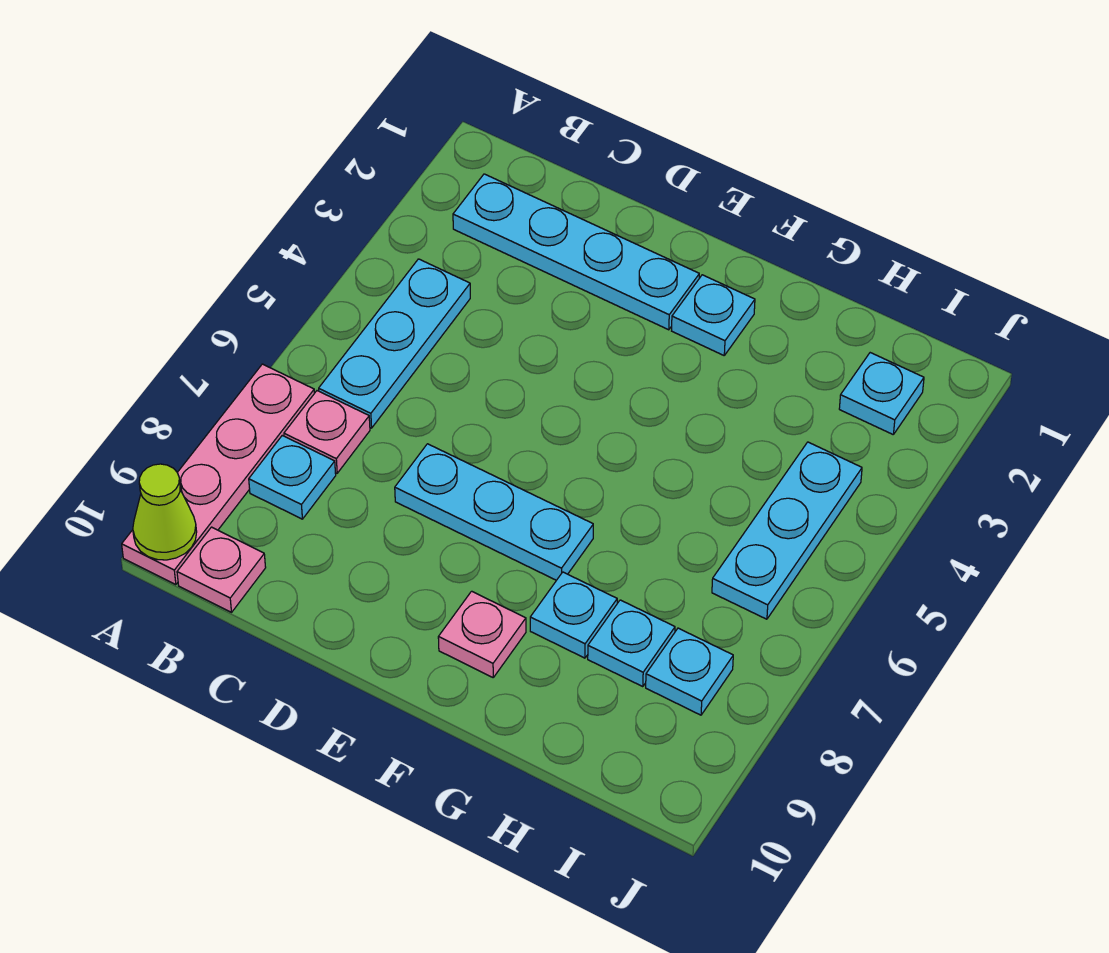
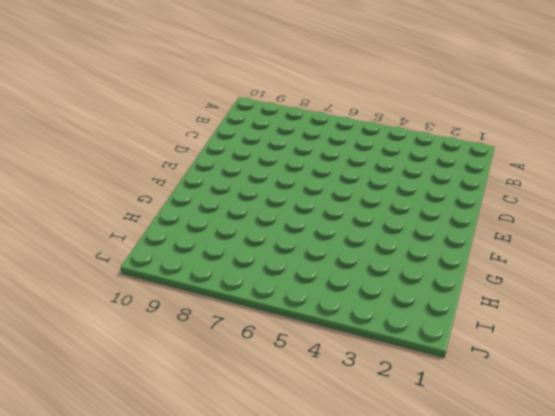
none -> pink plate A7:A10 level 1
none -> cyan plate B2:E2 level 1
none -> cyan plate B4:B6 level 1

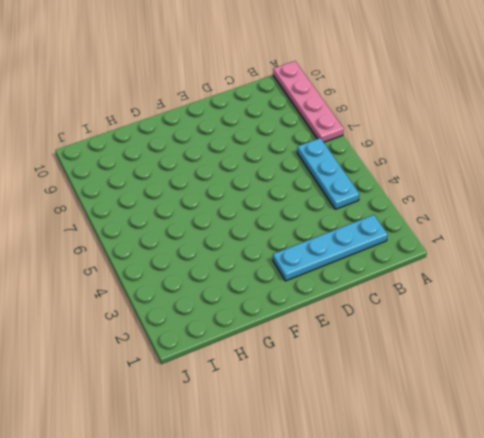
none -> pink plate B7 level 1
none -> cyan plate B8 level 1
none -> pink plate B10 level 1

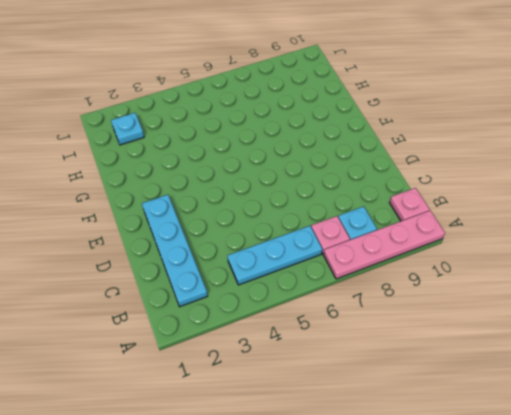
none -> cyan plate D7:F7 level 1
none -> cyan plate F2 level 1
none -> pink plate F9 level 1

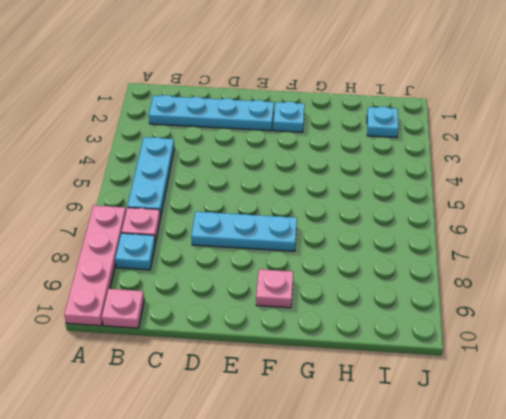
none -> cyan plate G8 level 1
none -> cyan plate H8 level 1
none -> cyan plate I4:I6 level 1

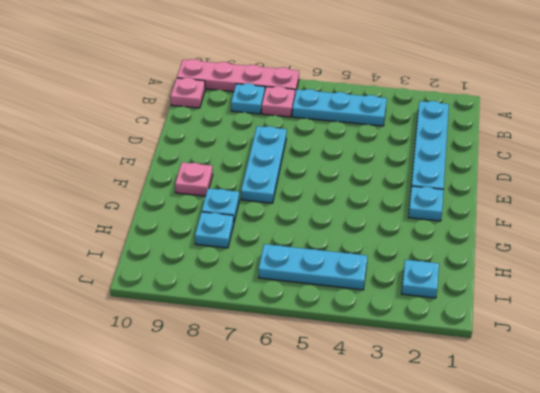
none -> cyan plate I8 level 1
none -> lime cone A10 level 2

